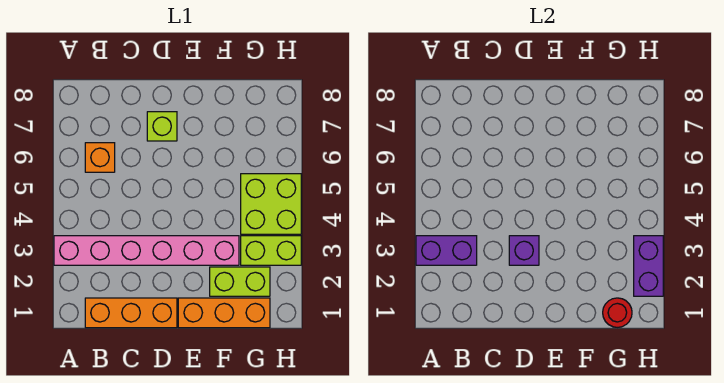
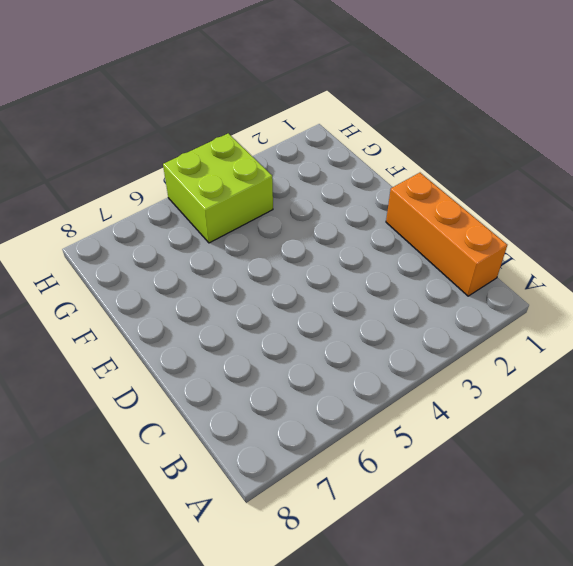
none -> pink brick A3:F3 level 1
none -> orange brick B6 level 1
none -> lime brick D7 level 1

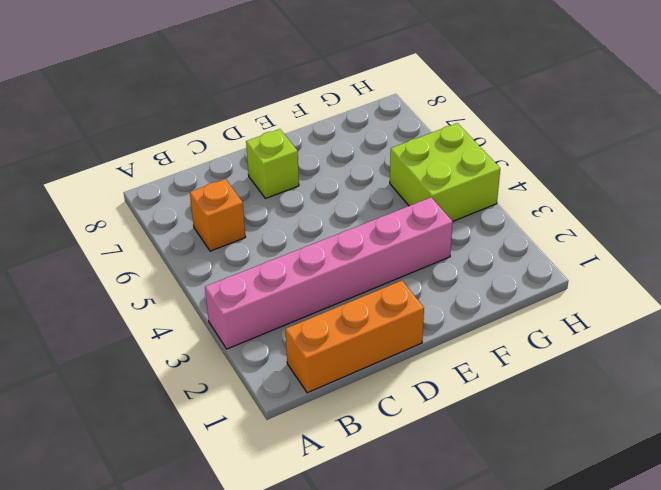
none -> orange brick E1:G1 level 1
none -> lime brick F2:G2 level 1
none -> lime brick G3:H3 level 1

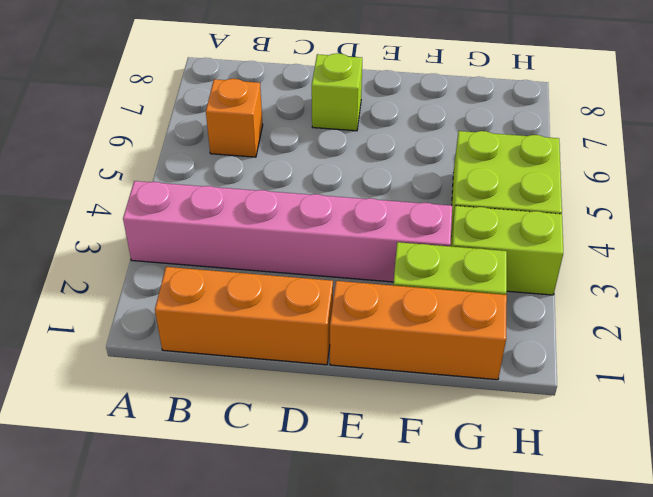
none -> purple brick A3:B3 level 2
none -> purple brick D3 level 2
none -> red round brick G1 level 2

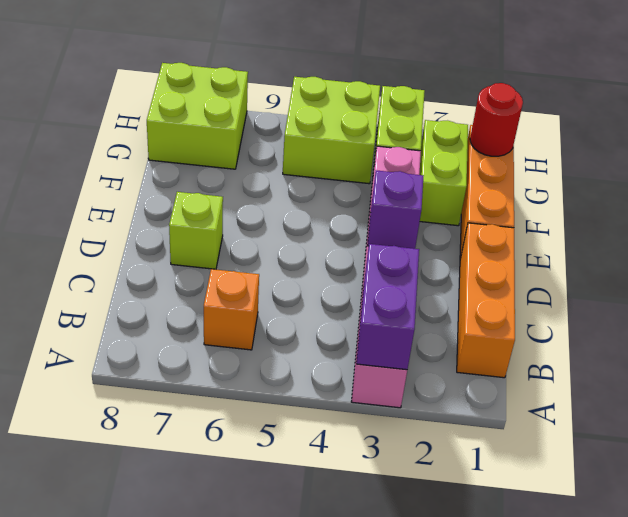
lime brick G7:H8 level 1 -> none
none -> purple brick H2:H3 level 2

